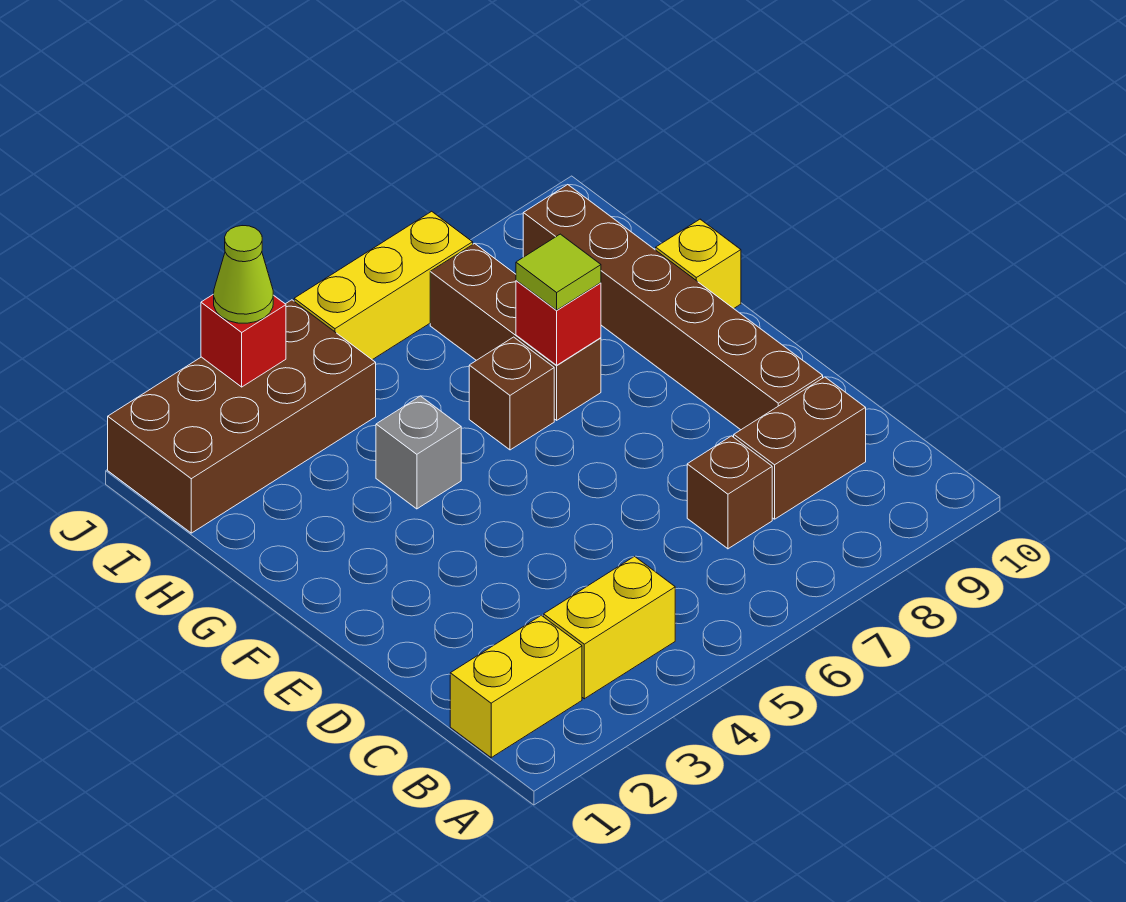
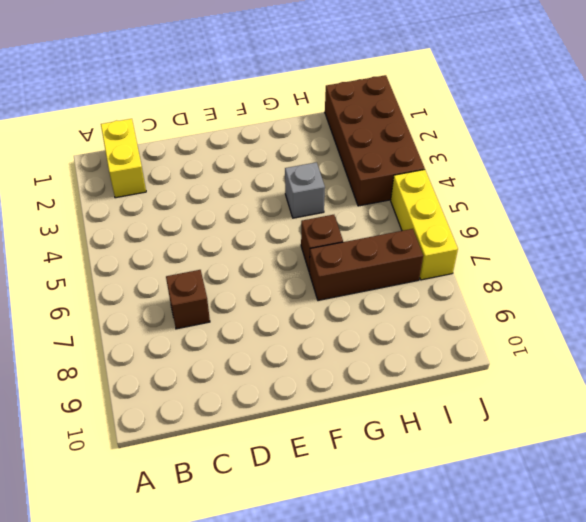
none -> yellow brick B3:B4 level 1
none -> brown brick C8:C9 level 1
none -> brown brick D9:I9 level 1

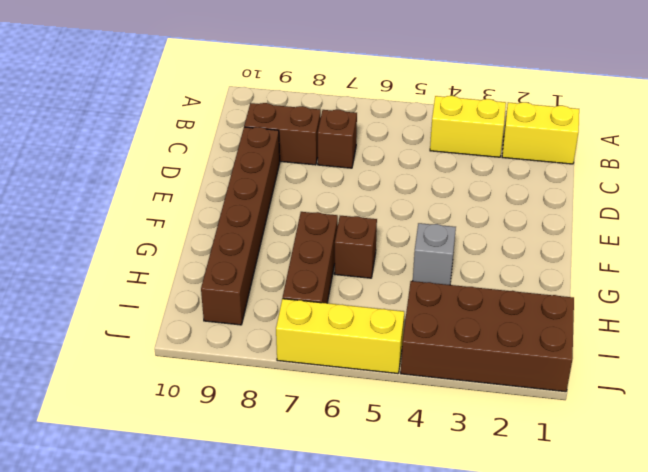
none -> yellow brick G10 level 1
none -> red brick G7 level 2
none -> red brick J3 level 2

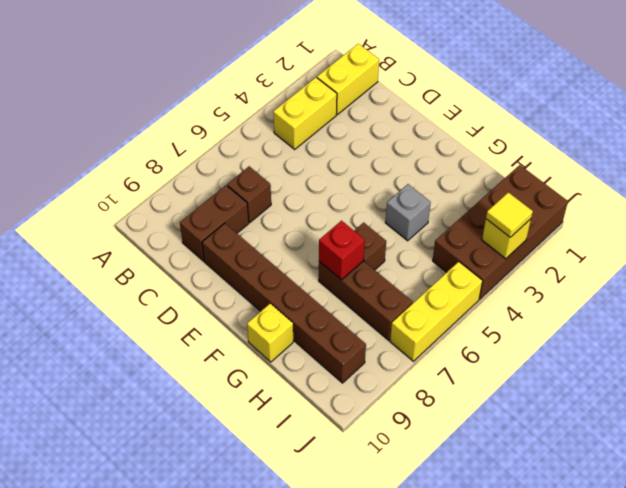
yellow brick J3 level 2 -> red brick J3 level 2
yellow tile J3 level 3 -> lime cone J3 level 3
none -> lime tile G7 level 3

